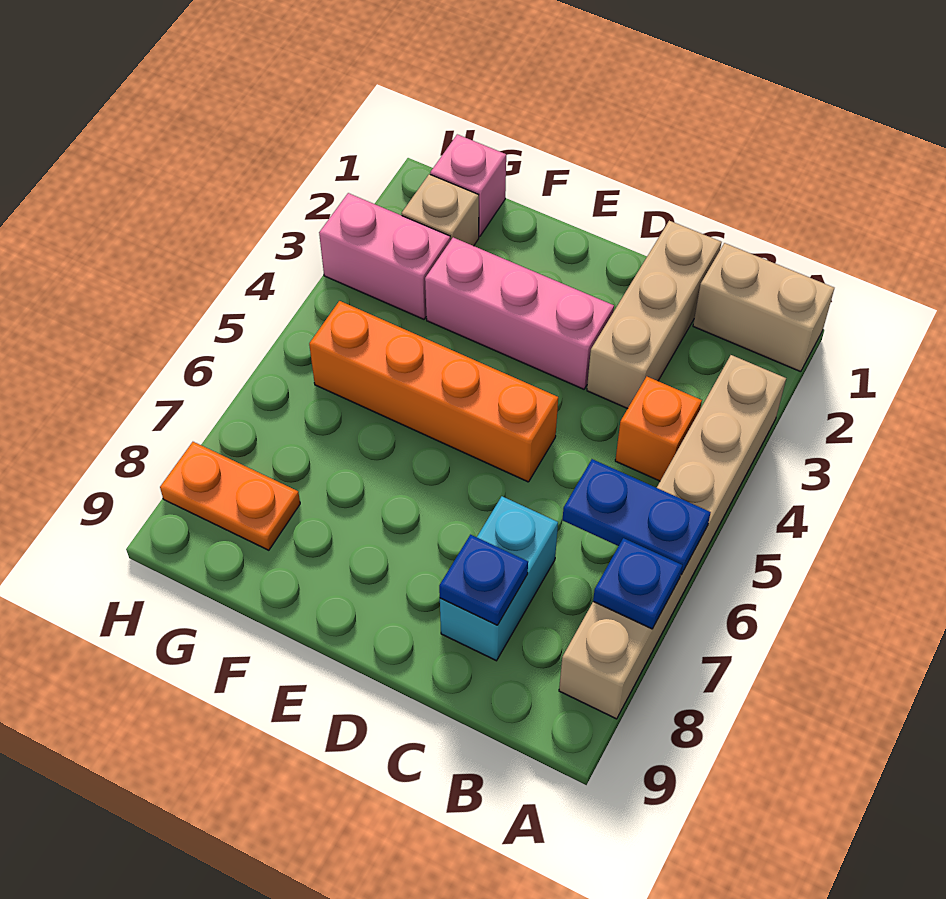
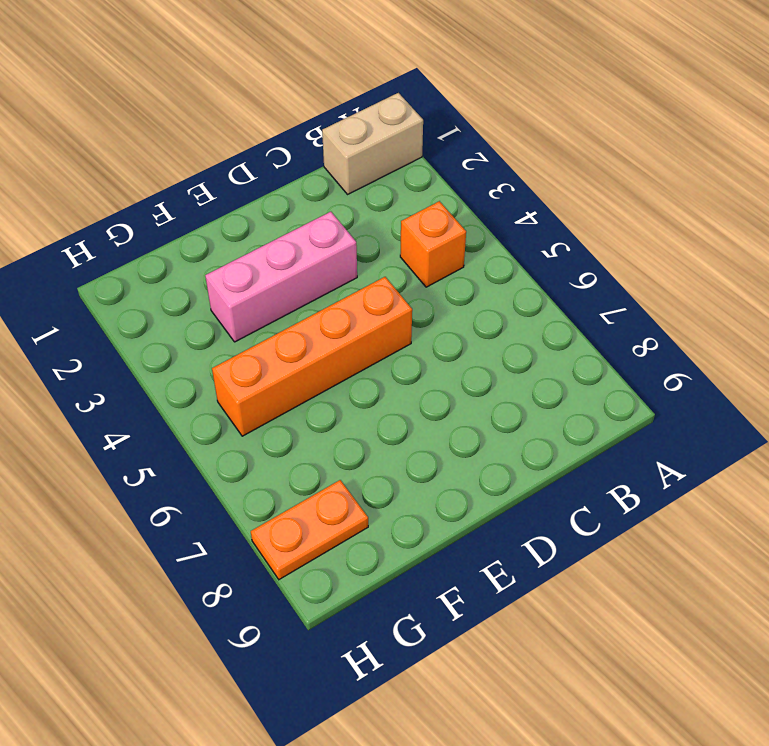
none -> tan brick A3:A8 level 1
none -> tan brick C1:C3 level 1
none -> cyan brick C7:C8 level 1

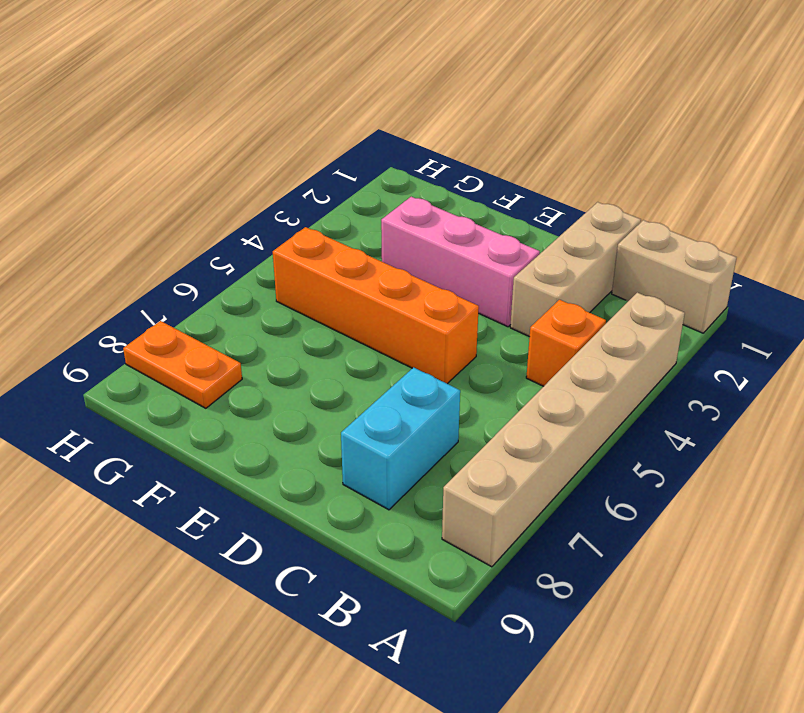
none -> pink brick G1 level 1
none -> tan brick G2 level 1
none -> pink brick G3:H3 level 1

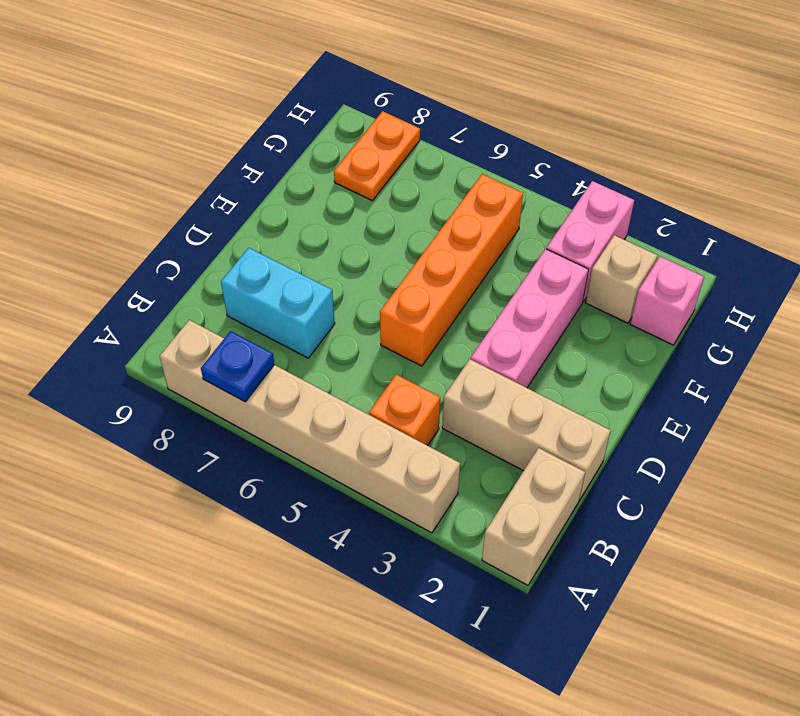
none -> blue plate A6:B6 level 2
none -> blue plate C8 level 2

